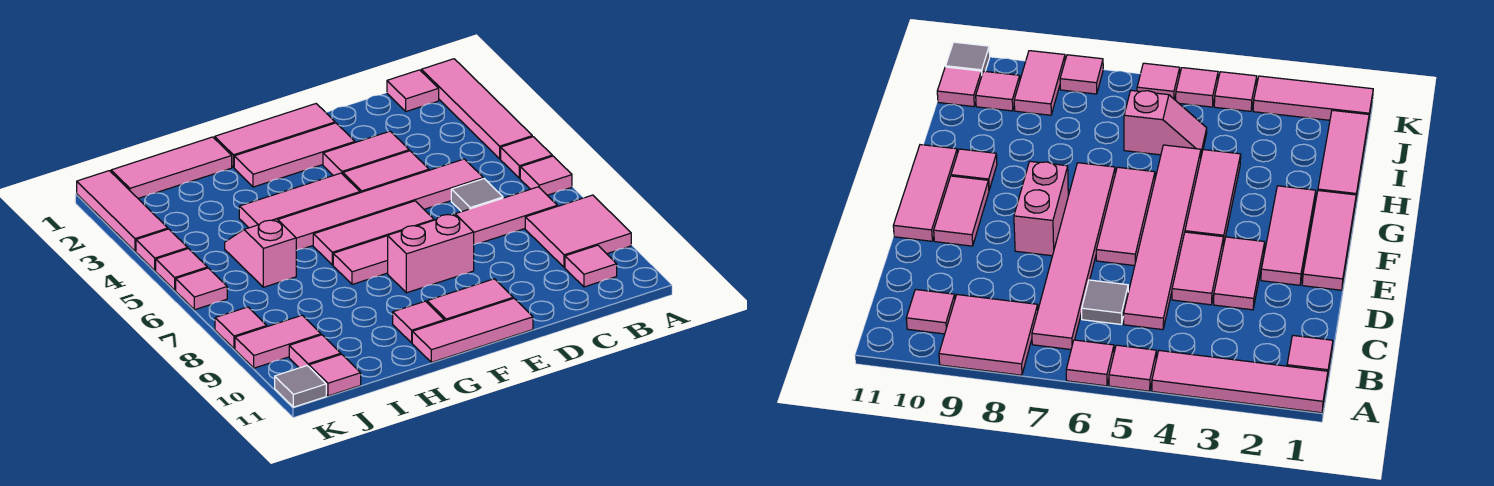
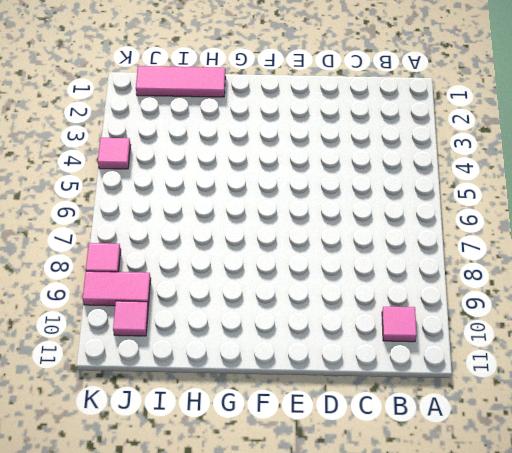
none -> pink tile A1:A4 level 1
none -> pink tile A5 level 1
none -> pink tile A6 level 1
none -> pink tile A8:B9 level 1

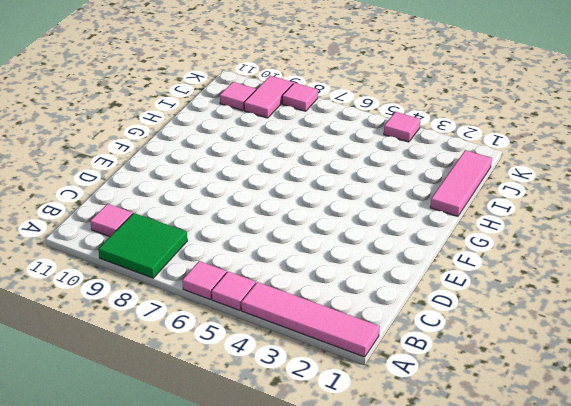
green tile A8:B9 level 1 -> pink tile A8:B9 level 1
none -> pink tile B1 level 1
none -> pink tile B7:G7 level 1
none -> pink tile C5:H5 level 1
none -> grey tile C6 level 1

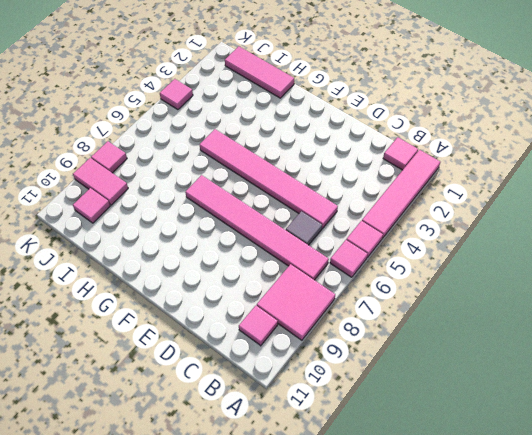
none -> pink tile D3:E3 level 1
none -> pink tile D4:E4 level 1
none -> pink tile E1:G1 level 1
none -> pink tile E2:G2 level 1

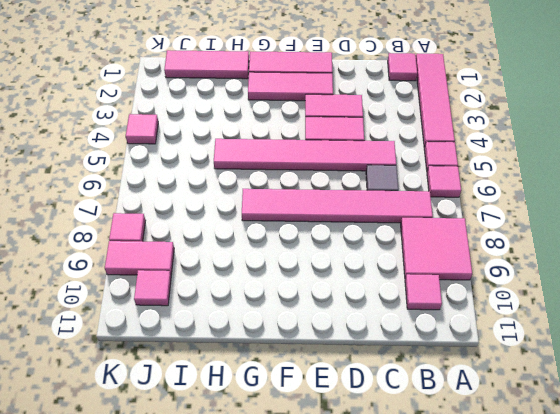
none -> pink tile E6:G6 level 1
none -> pink brick E8:F8 level 1
none -> pink tile E10:F10 level 1
none -> pink tile E11:G11 level 1

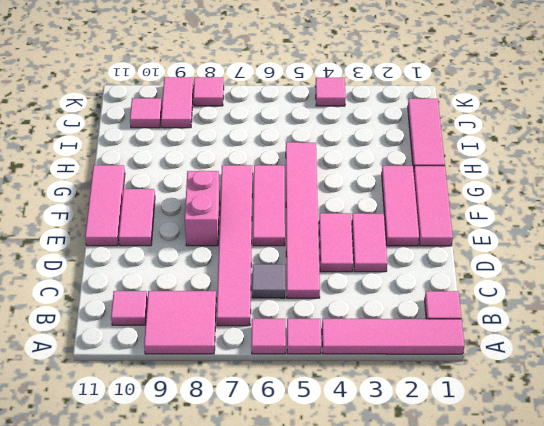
none -> pink tile F4:H4 level 1
none -> pink tile G10 level 1
none -> pink slope I5:I6 level 1 top 6
none -> pink tile J11 level 1

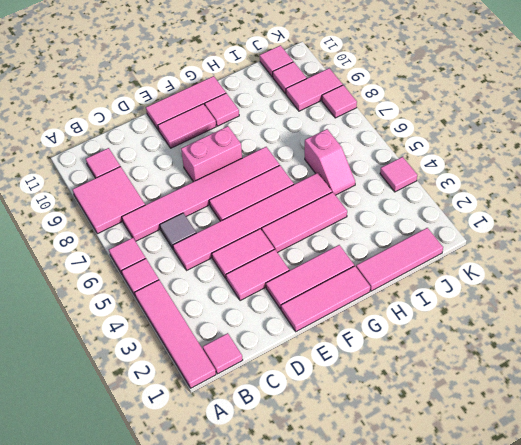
none -> pink tile K1:K3 level 1
none -> pink tile K5 level 1
none -> pink tile K6 level 1
none -> grey tile K11 level 1

